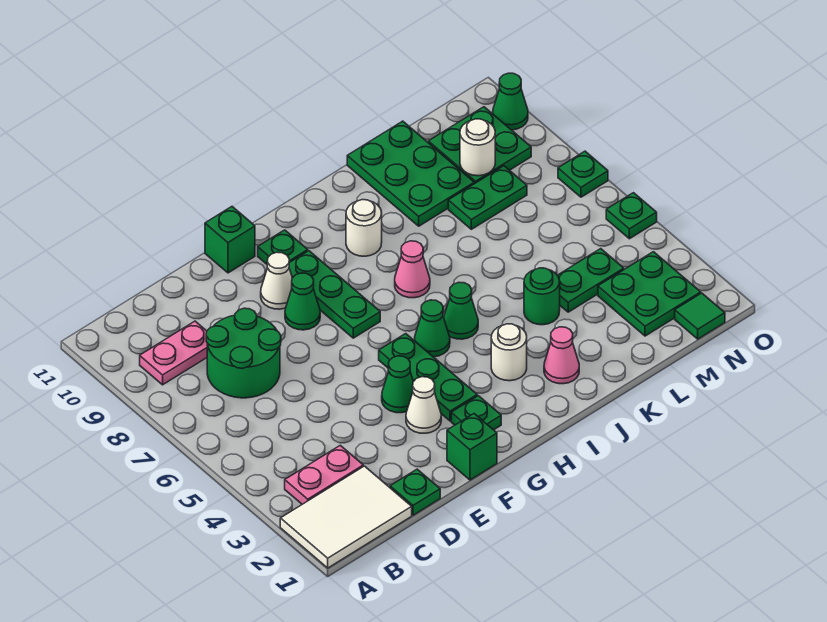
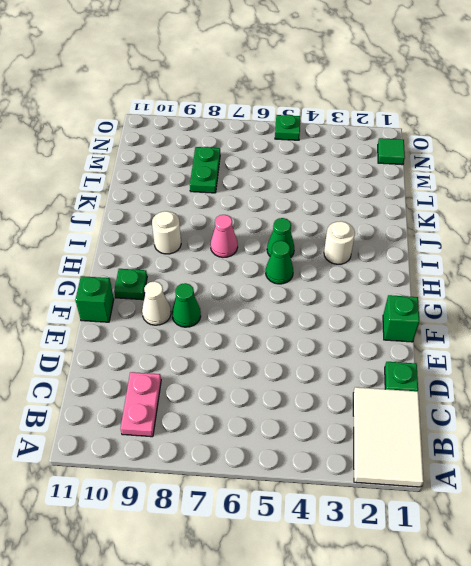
none -> pink plate B3:C3 level 1
none -> green round brick C7:D8 level 1
none -> white cone F3 level 1
none -> green cone F4 level 1

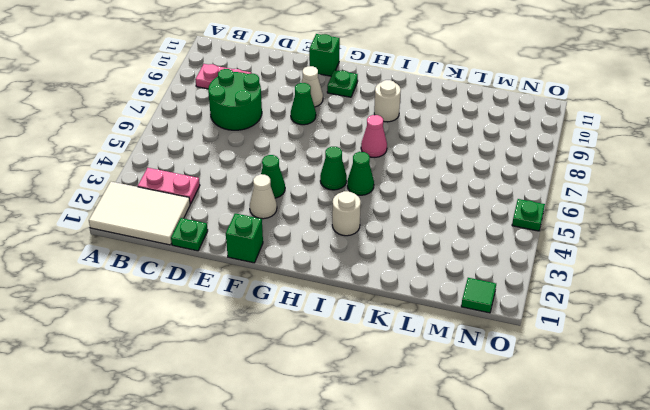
none -> green plate G2 level 1
none -> green plate G3:G5 level 1
none -> green plate G7:G9 level 1
none -> pink cone J2 level 1

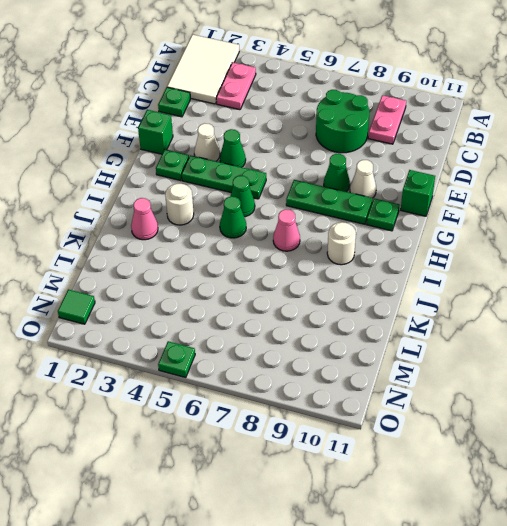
none -> green round brick K4 level 1
none -> green plate K9:L11 level 1
none -> green plate L4:M4 level 1
none -> green plate L8:M8 level 1

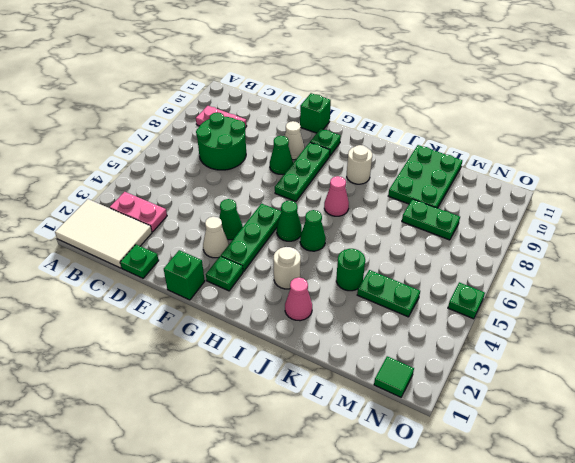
none -> green plate M2:N3 level 1
none -> green plate M9:N10 level 1
none -> green plate O7 level 1
none -> green cone O10 level 1

